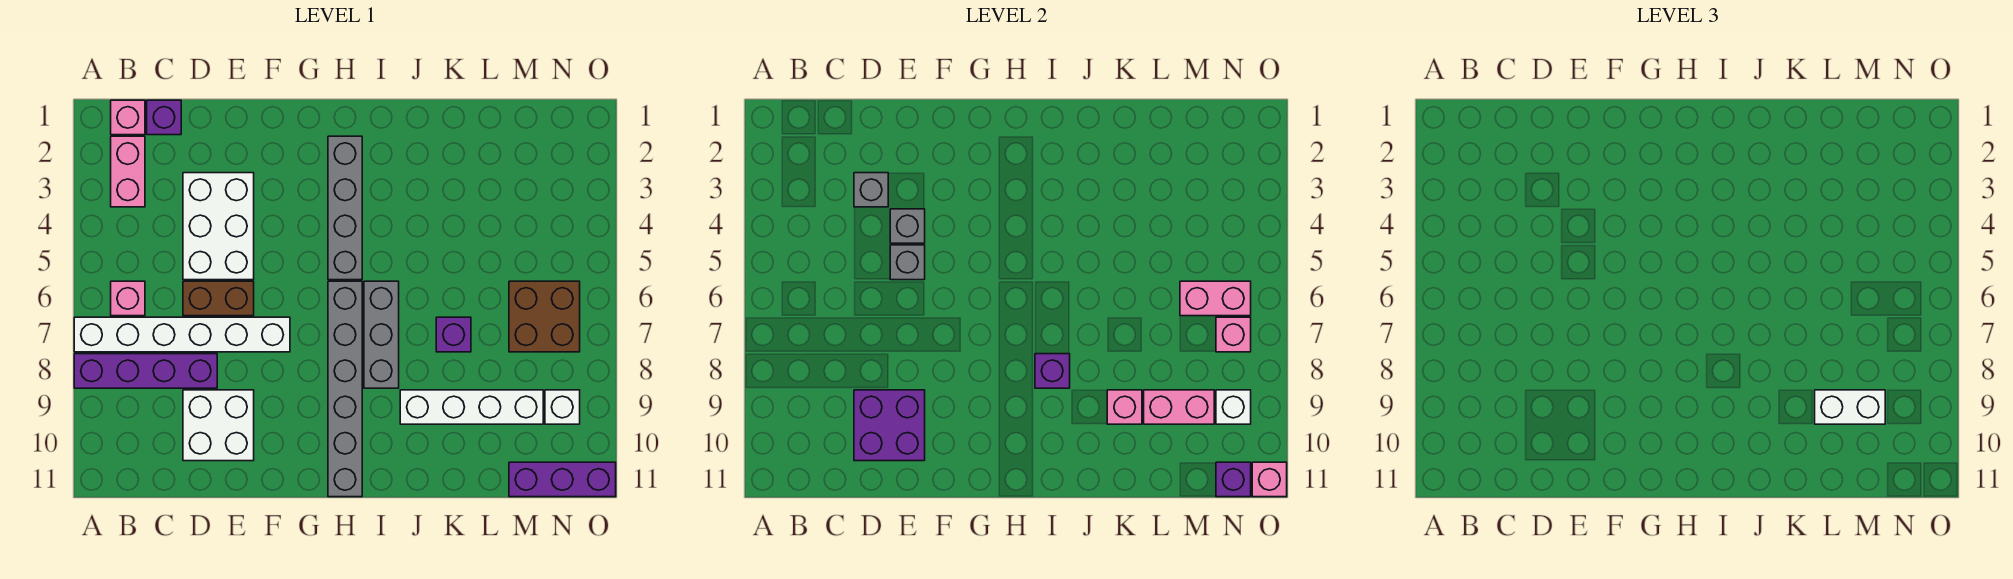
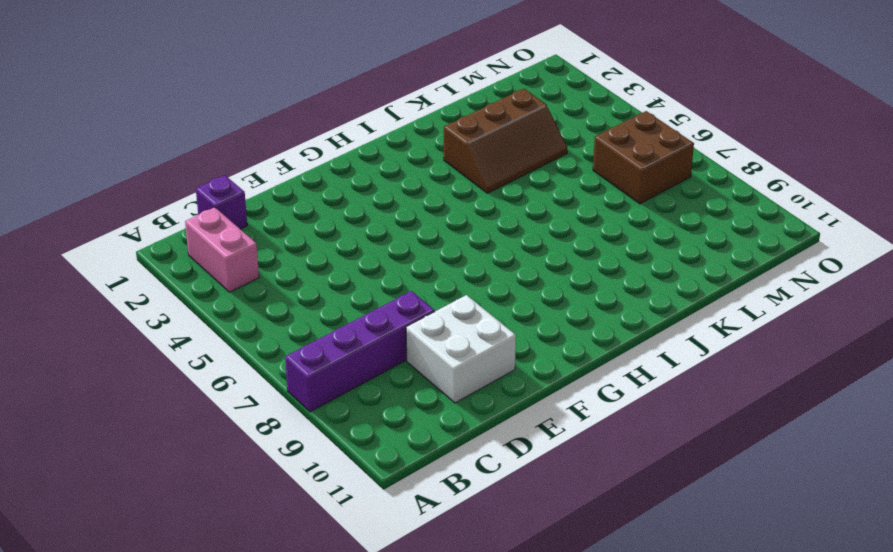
brown slope J3:L4 level 1 top 3 -> none
none -> white brick A7:F7 level 1
none -> pink brick B1 level 1
none -> pink brick B6 level 1
none -> white brick D3:E5 level 1

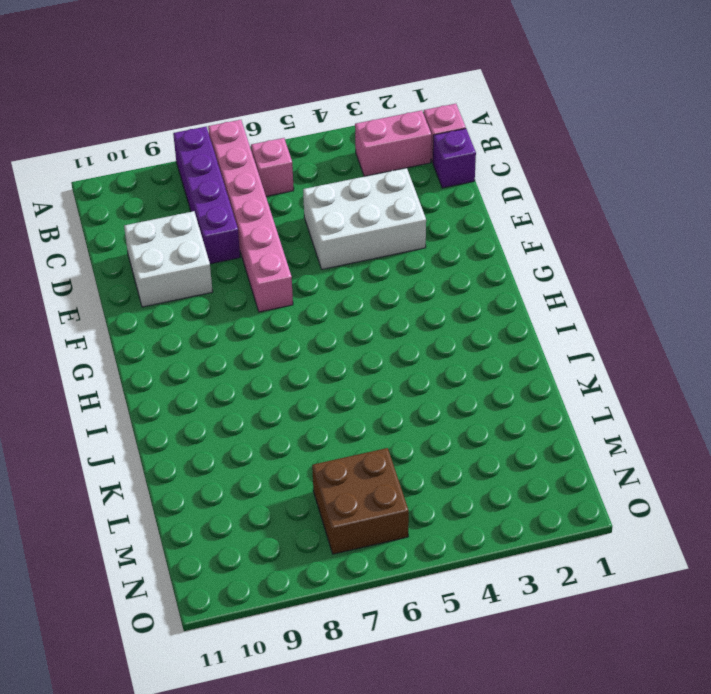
pink brick A7:F7 level 1 -> white brick A7:F7 level 1
none -> brown brick D6:E6 level 1
none -> grey brick H2:H5 level 1
none -> grey brick H6:H11 level 1
none -> grey brick I6:I8 level 1

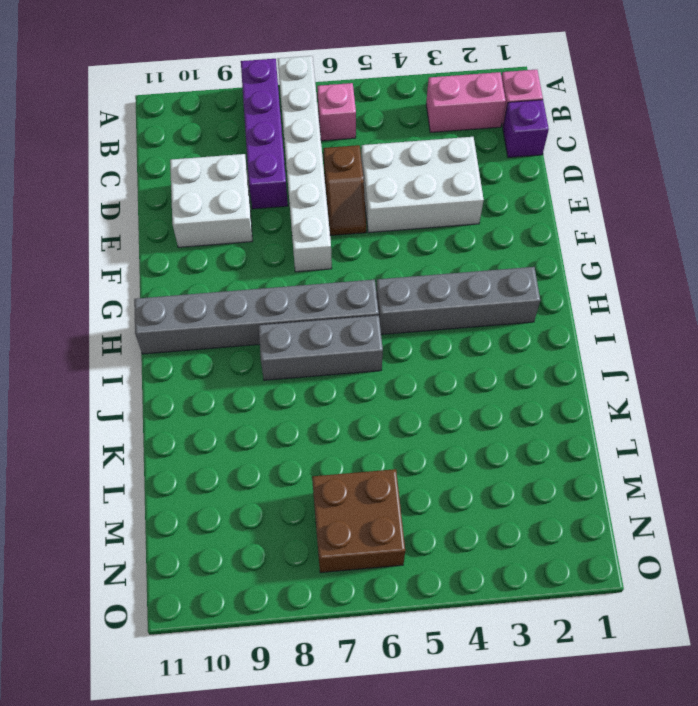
brown slope D6:E6 level 1 top D -> brown brick D6:E6 level 1
none -> white brick J9:M9 level 1
none -> purple brick K7 level 1
none -> purple brick M11:O11 level 1
none -> white brick N9 level 1

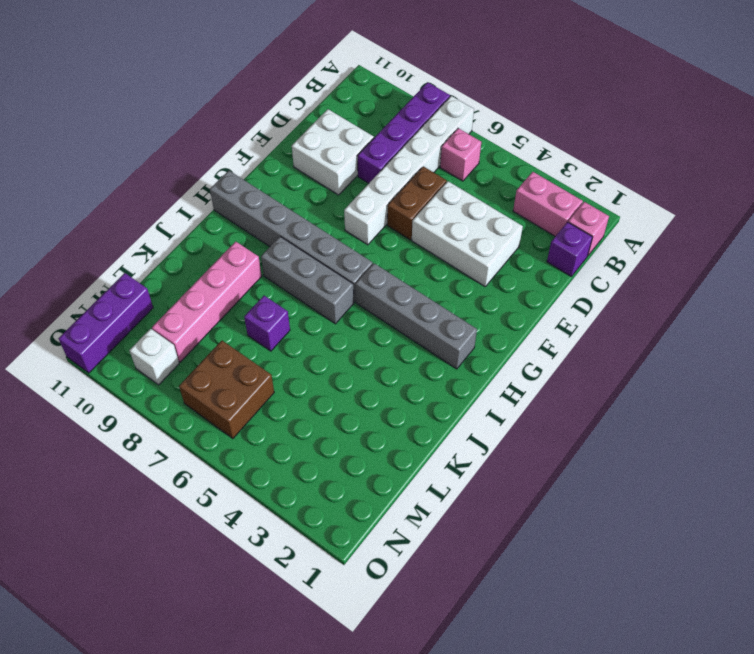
pink brick J9:M9 level 1 -> white brick J9:M9 level 1
none -> grey brick D3 level 2
none -> purple brick D9:E10 level 2
none -> grey brick E4 level 2
none -> grey brick E5 level 2

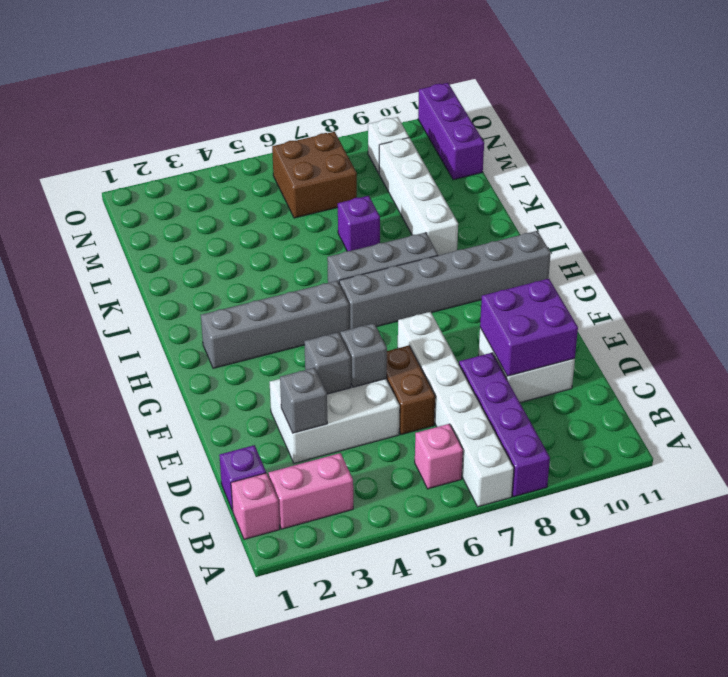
none -> purple brick I8 level 2
none -> pink brick K9 level 2
none -> pink brick L9:M9 level 2
none -> pink brick M6:N6 level 2

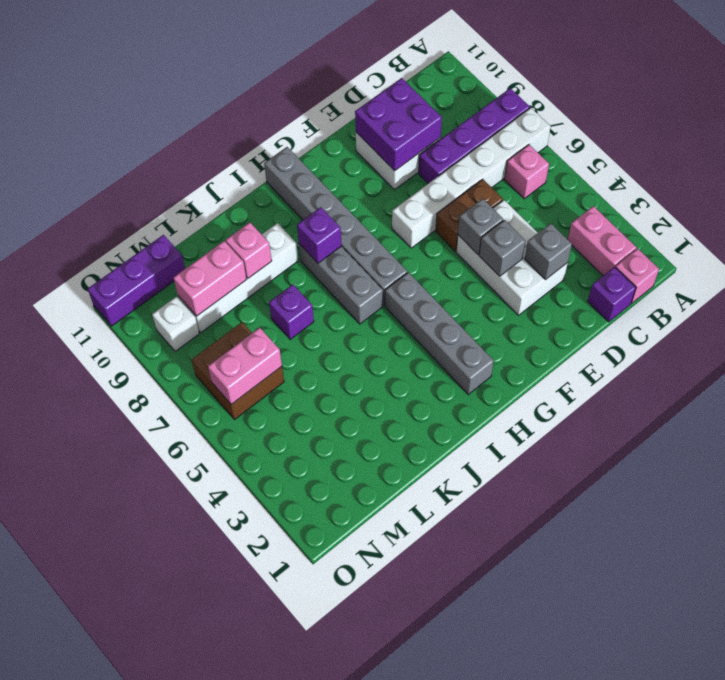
none -> pink brick N7 level 2
none -> white brick N9 level 2
none -> purple brick N11 level 2
none -> pink brick O11 level 2

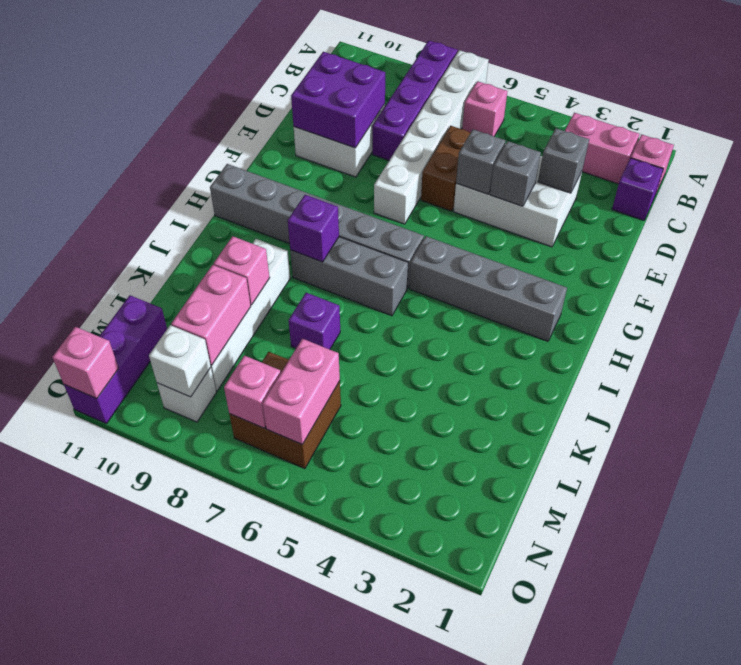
none -> purple brick N11 level 2
none -> white brick L9:M9 level 3

